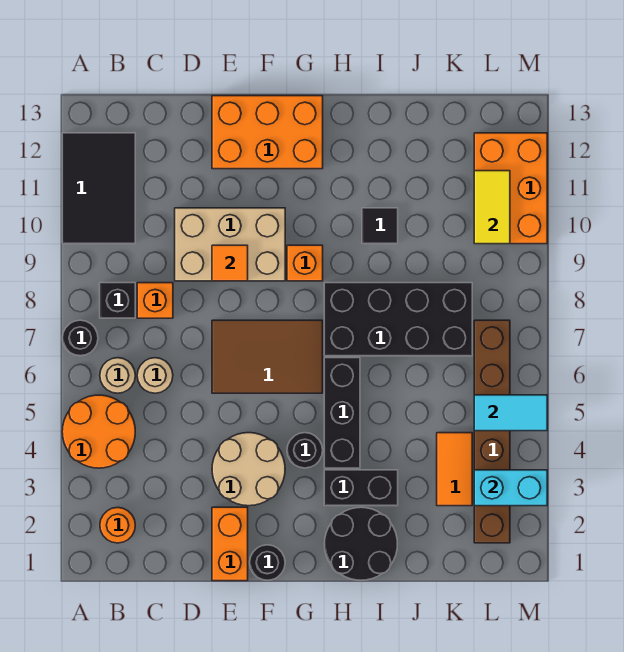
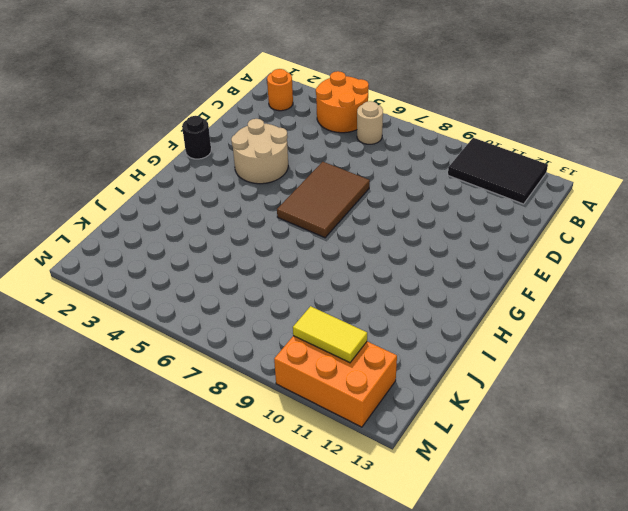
none -> black round brick A7 level 1
none -> black brick B8 level 1
none -> tan round brick C6 level 1

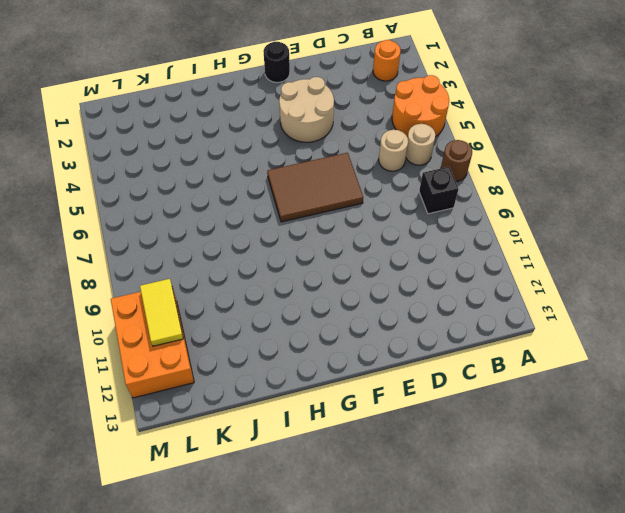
brown round brick A7 level 1 -> black round brick A7 level 1
none -> black tile A10:B12 level 1
none -> orange brick C8 level 1
none -> tan brick D9:F10 level 1

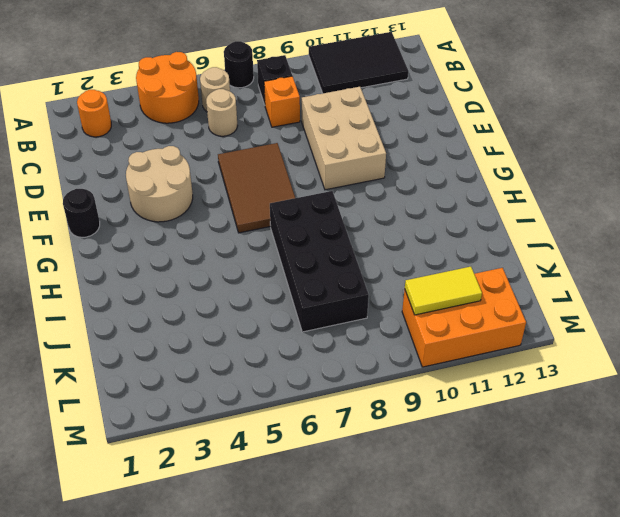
none -> orange brick E1:E2 level 1
none -> orange brick E12:G13 level 1
none -> black round brick G4 level 1

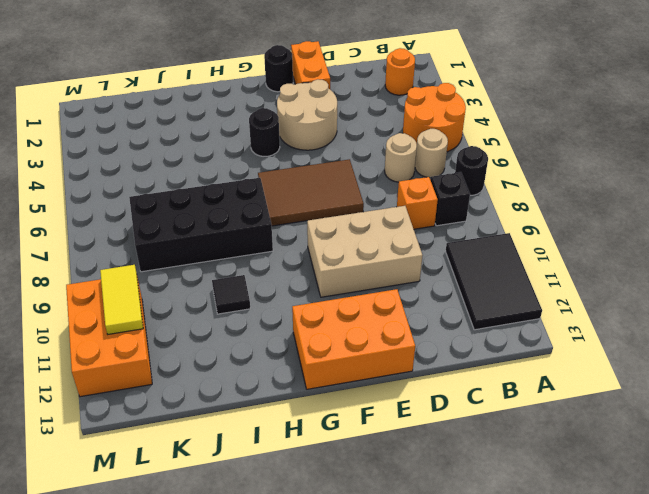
none -> orange brick G9 level 1
none -> black round brick H1:I2 level 1
none -> black brick H3:I3 level 1

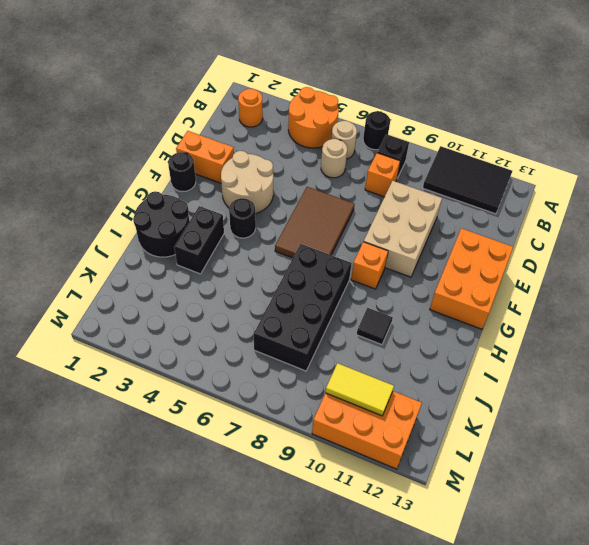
none -> black brick H4:H6 level 1
none -> orange tile K3:K4 level 1
none -> brown brick L2:L7 level 1

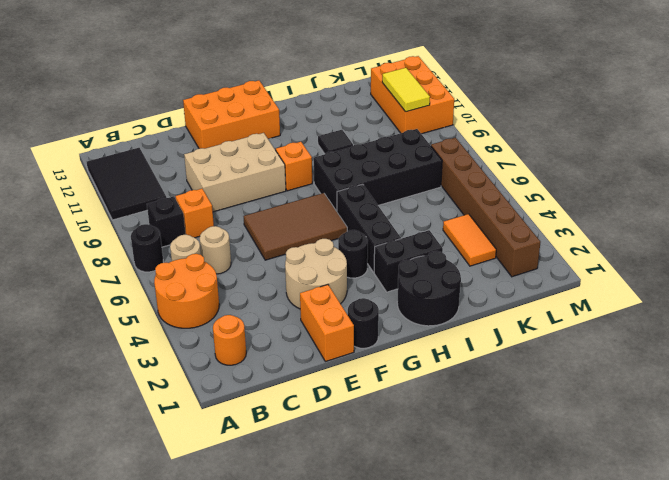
none -> orange tile E9 level 2
none -> cyan brick L3:M3 level 2
none -> cyan tile L5:M5 level 2

